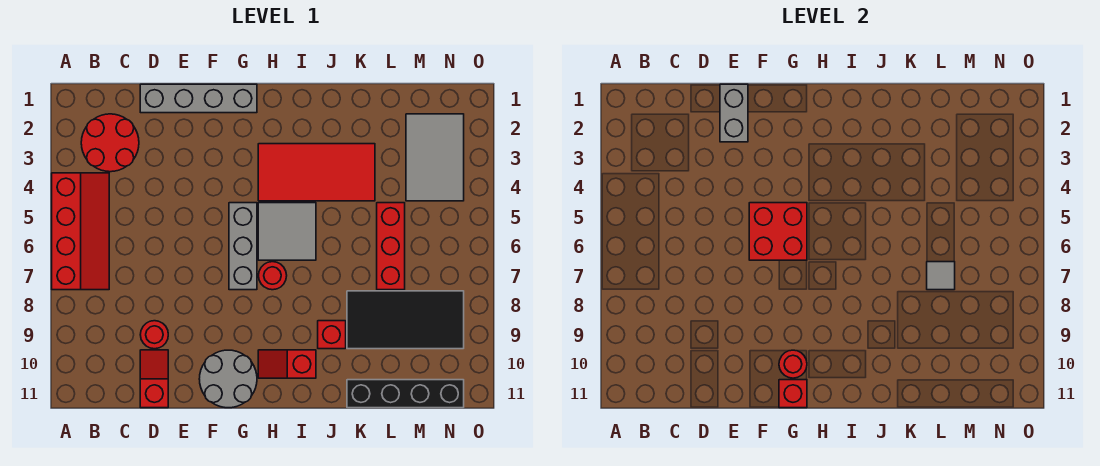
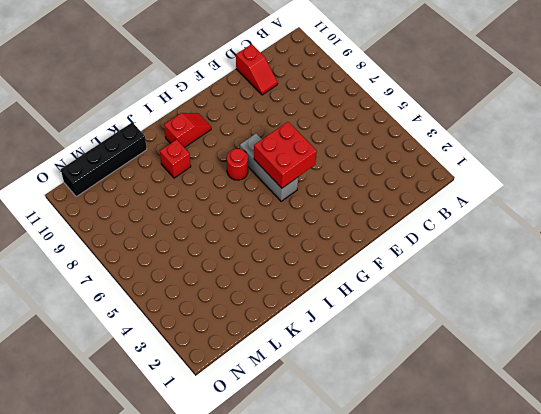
none -> red slope A4:B7 level 1 top A
none -> red round brick B2:C3 level 1
none -> grey brick D1:G1 level 1

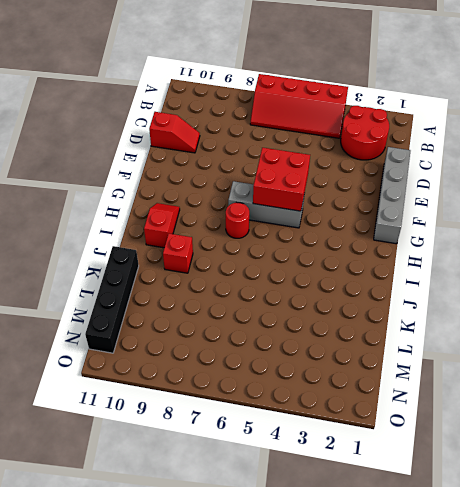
none -> red round brick D9 level 1
none -> grey round brick F10:G11 level 1
none -> red tile H3:K4 level 1

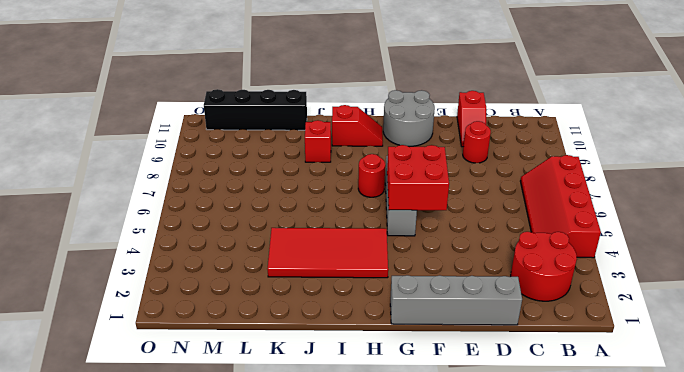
none -> grey tile H5:I6 level 1
none -> black tile K8:N9 level 1
none -> red brick L5:L7 level 1

